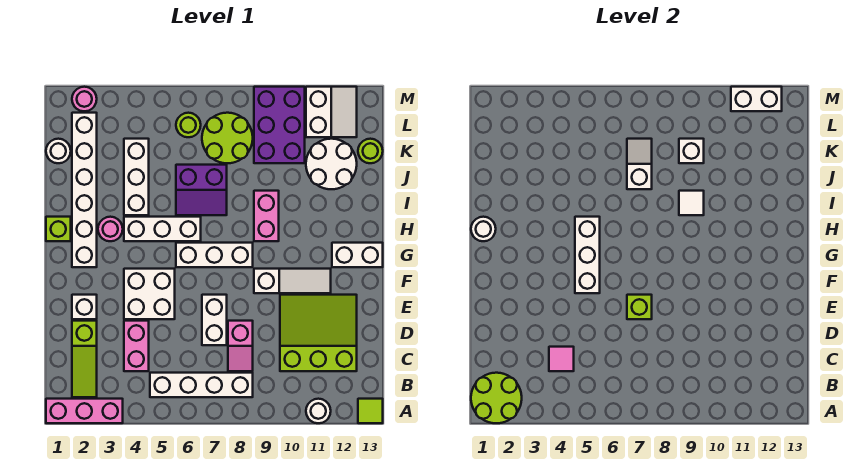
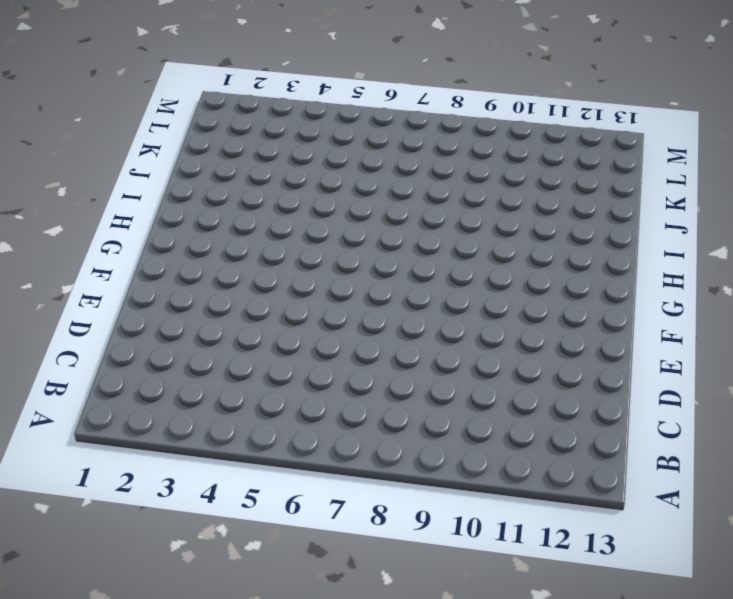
none -> pink brick A1:A3 level 1
none -> white round brick A11 level 1
none -> lime tile A13 level 1
none -> lime slope B2:D2 level 1 top D

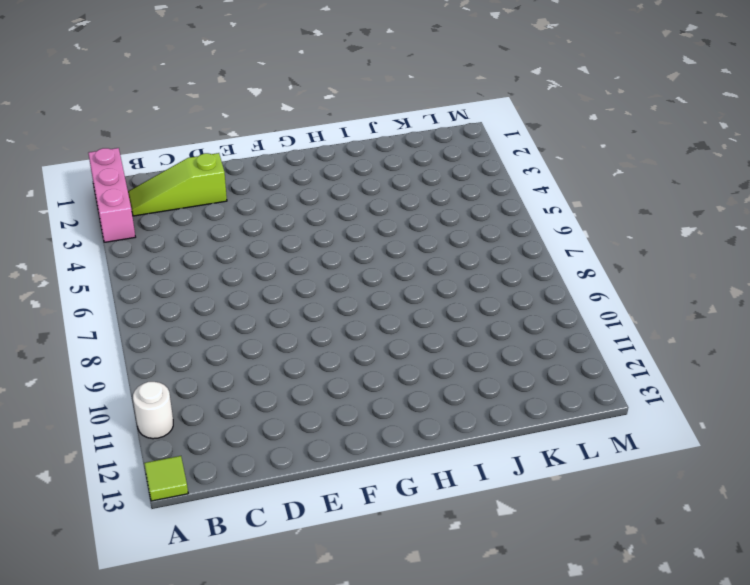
none -> white brick B5:B8 level 1
none -> pink brick C4:D4 level 1
none -> pink slope C8:D8 level 1 top D
none -> lime slope C10:E12 level 1 top C

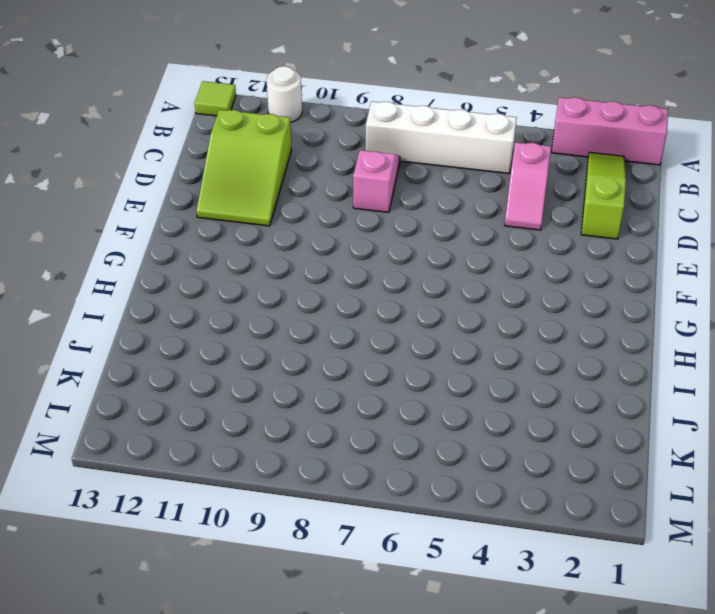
pink slope C4:D4 level 1 top C -> pink brick C4:D4 level 1
lime slope C11:E12 level 1 top C -> lime slope C10:E12 level 1 top C
none -> white brick D7:E7 level 1
none -> white brick E2 level 1
none -> white brick E4:F5 level 1
none -> white slope F9:F11 level 1 top 9

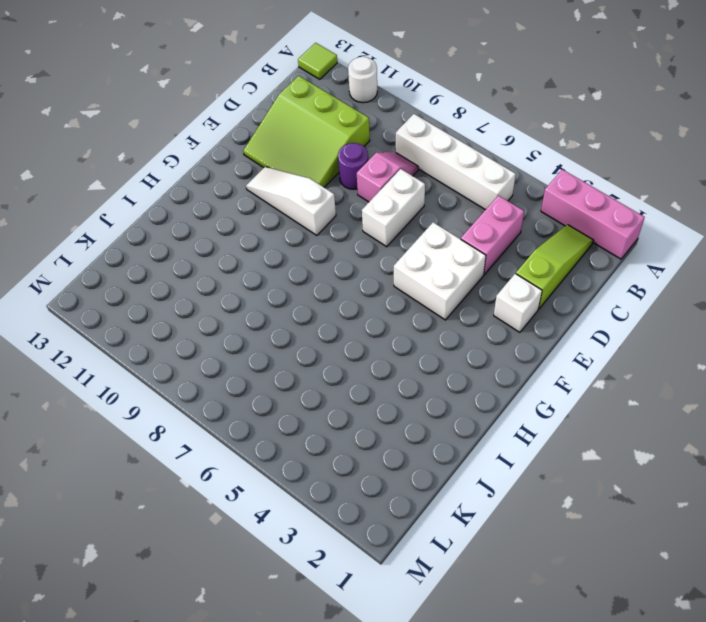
purple round brick D9 level 1 -> none
none -> white brick G2:L2 level 1
none -> white brick G6:G8 level 1
none -> white brick G12:G13 level 1
none -> lime brick H1 level 1

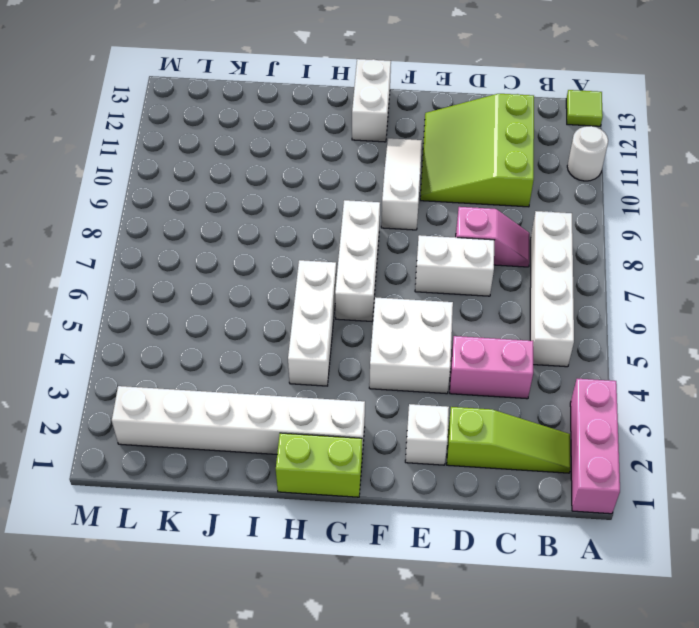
lime brick G1:H1 level 1 -> lime brick H1 level 1
none -> pink round brick H3 level 1
none -> pink brick H9:I9 level 1
none -> white brick I4:K4 level 1
none -> purple slope I6:J7 level 1 top J

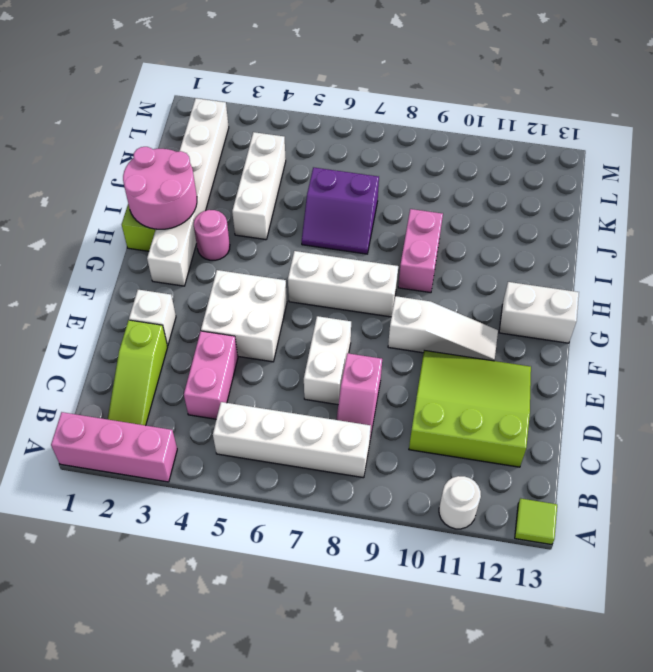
pink round brick H1:I2 level 2 -> white round brick H1 level 2
none -> white brick H4:H6 level 1
none -> white round brick J11:K12 level 1
none -> white round brick K1 level 1
none -> lime round brick K7:L8 level 1

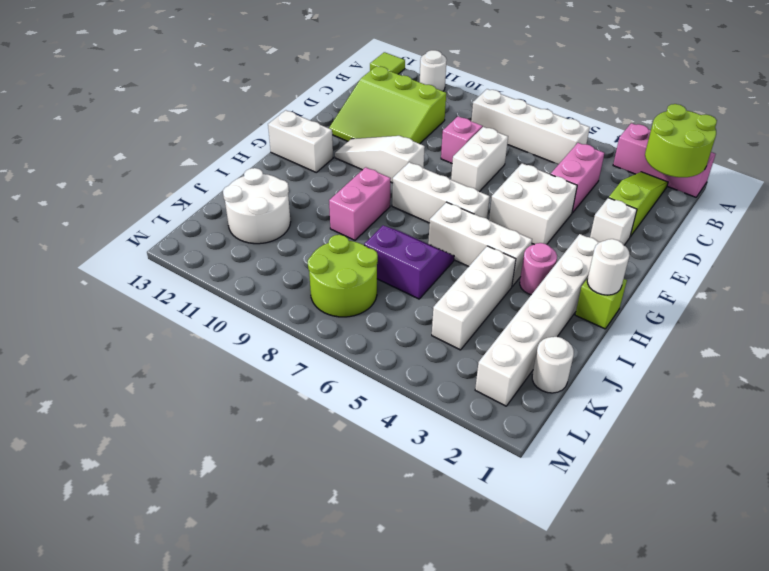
none -> purple brick K9:M10 level 1
none -> lime round brick K13 level 1
none -> lime round brick L6 level 1
none -> white slope L11:M12 level 1 top 11

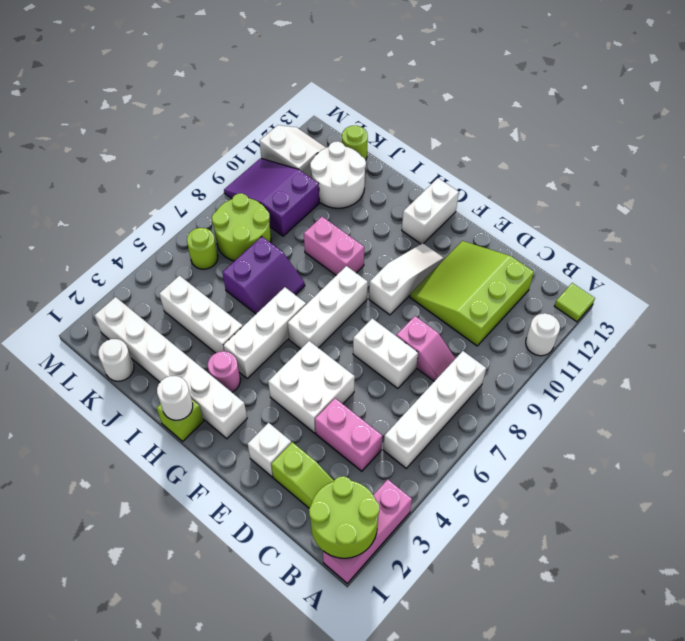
purple slope K9:M10 level 1 top K -> purple brick K9:M10 level 1
none -> pink round brick M2 level 1
none -> pink tile C4 level 2
none -> lime brick E7 level 2
none -> white brick F5:H5 level 2

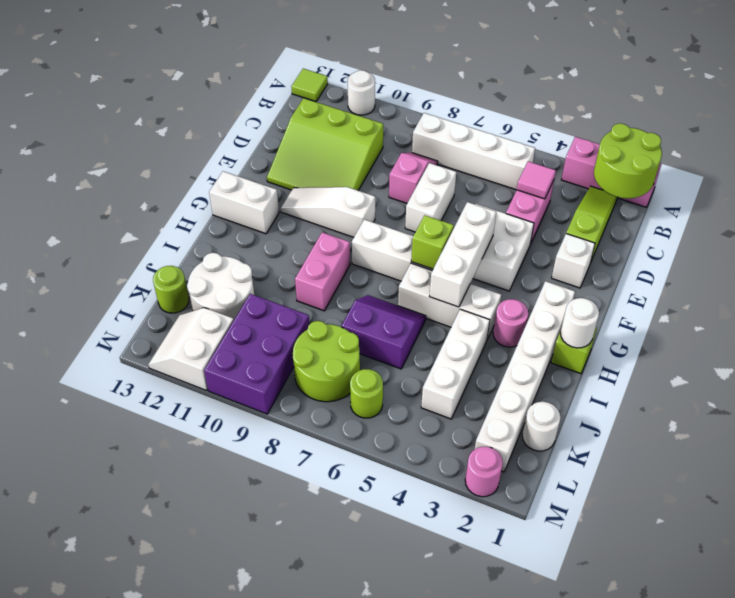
lime brick G6 level 2 -> lime brick E7 level 2
none -> white tile I9 level 2
none -> white slope J7:K7 level 2 top J
none -> white brick K9 level 2
none -> white brick M11:M12 level 2

